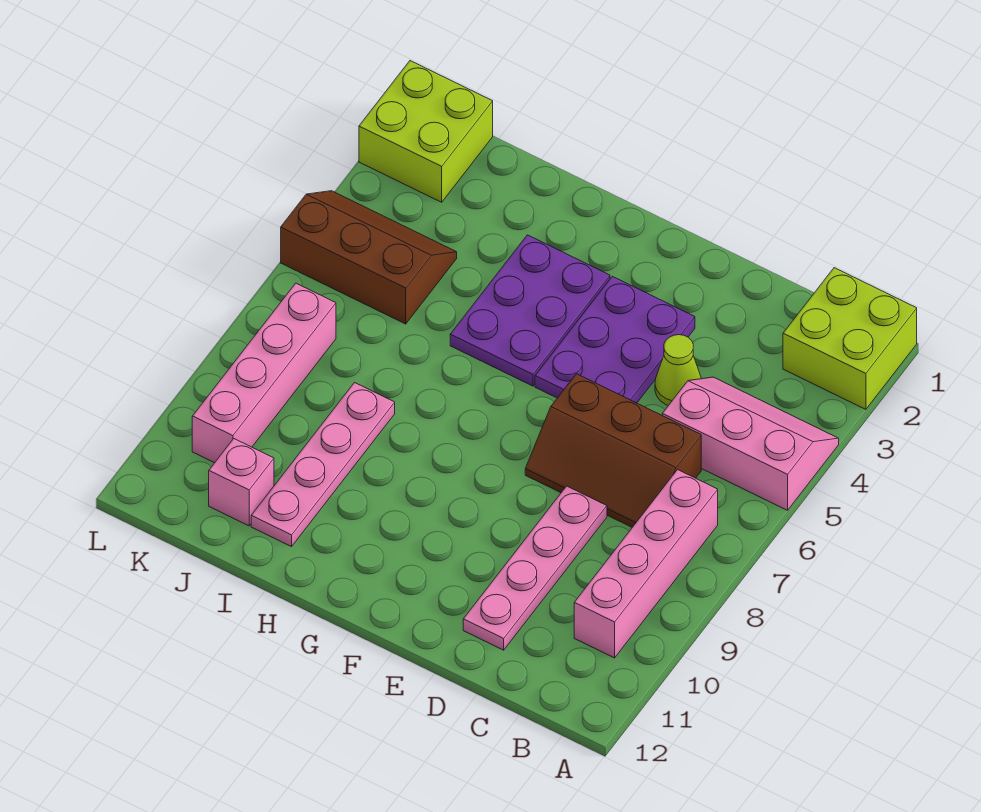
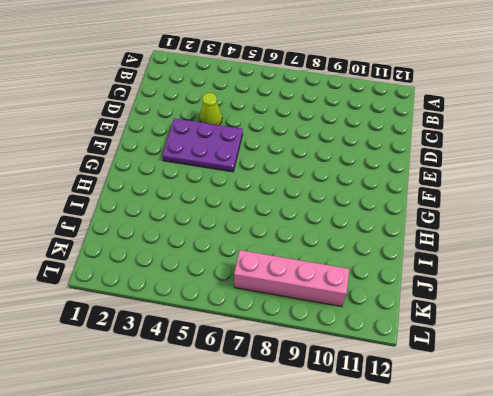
none -> lime brick A1:B2 level 1
none -> pink slope A4:C5 level 1 top 5
none -> pink brick B7:B10 level 1

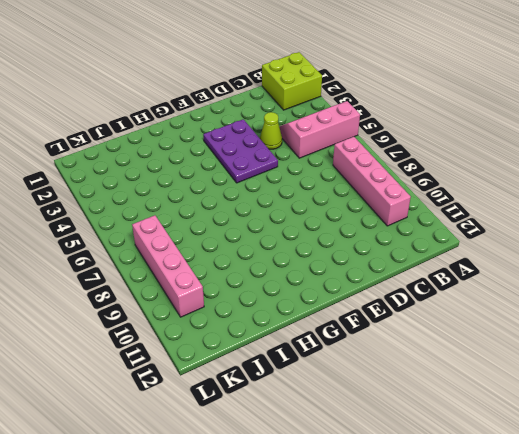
none -> brown slope C6:E7 level 1 top 6
none -> pink plate D8:D11 level 1
none -> purple plate G3:H5 level 1

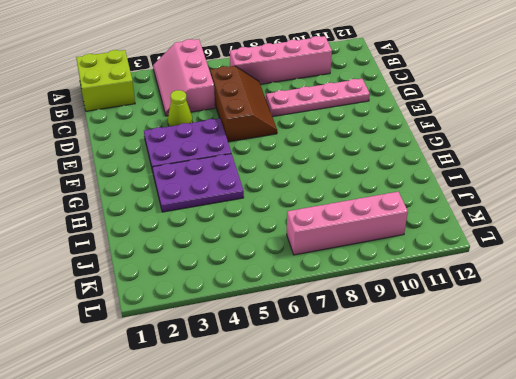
none -> pink plate I8:I11 level 1
none -> brown slope J4:L5 level 1 top 5
none -> pink brick J11 level 1

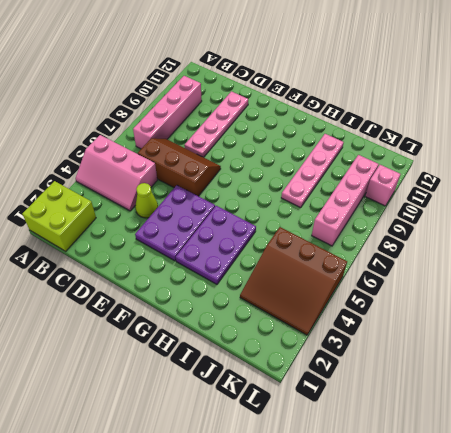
brown slope J3:L5 level 1 top 5 -> brown slope J4:L5 level 1 top 5
pink brick L10 level 1 -> pink brick J11 level 1
none -> lime brick K1:L2 level 1

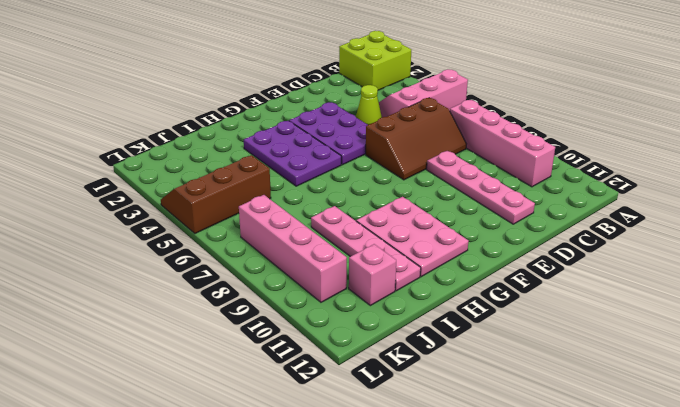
pink plate G9:H11 level 1 -> none
none -> lime brick K1:L2 level 1

